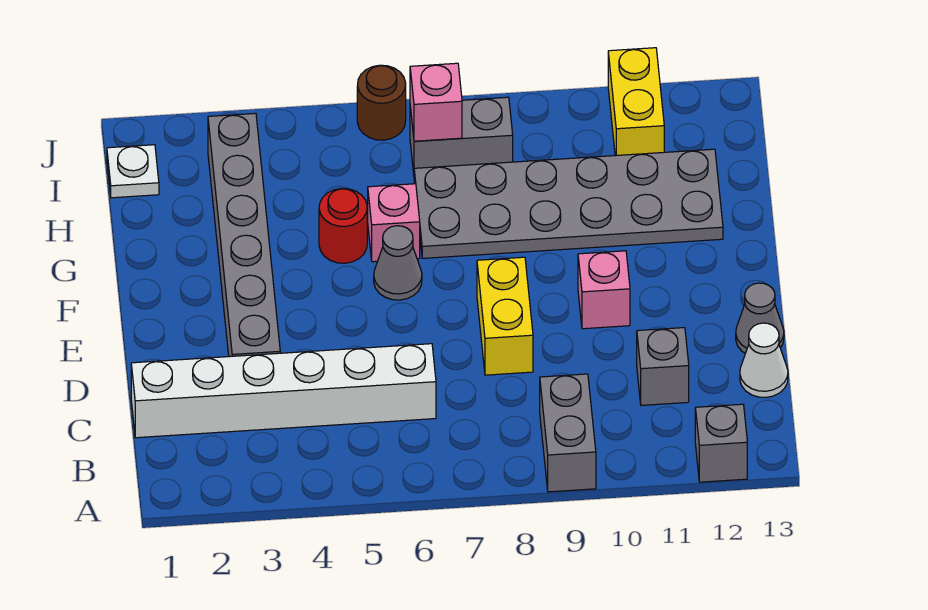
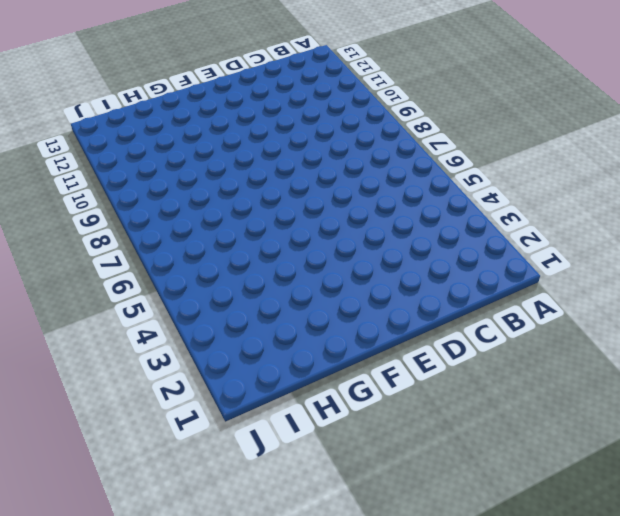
none -> grey brick A9:B9 level 1
none -> grey brick A12 level 1
none -> white brick C1:C6 level 1

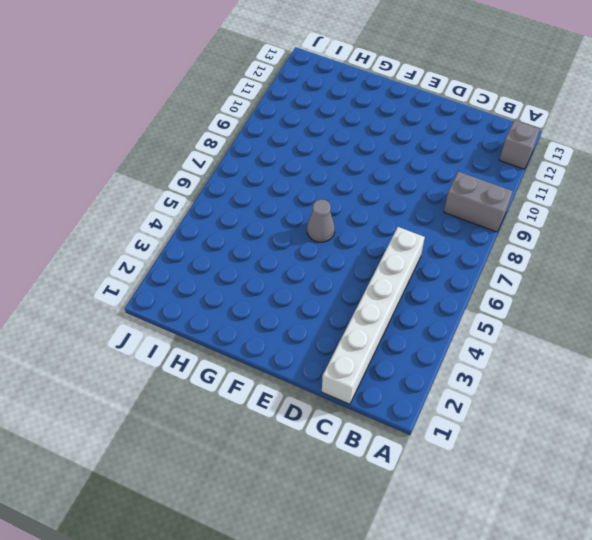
none -> grey brick C11 level 1
none -> white cone C13 level 1
none -> grey brick D3:I3 level 1

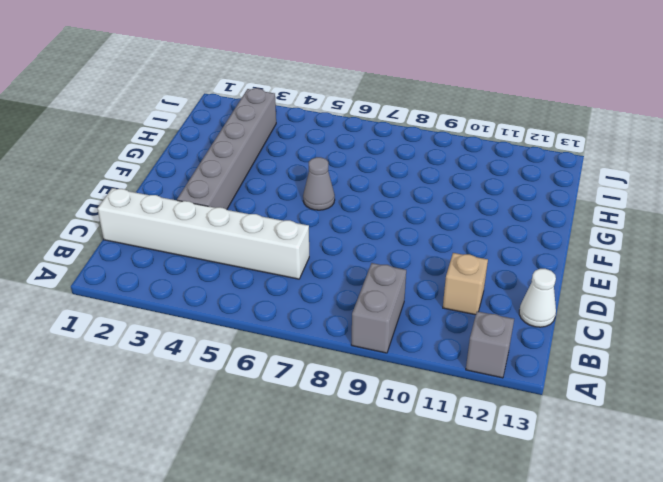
tan brick C11 level 1 -> grey brick C11 level 1
none -> yellow brick D8:E8 level 1
none -> grey cone D13 level 1
none -> pink brick E10 level 1

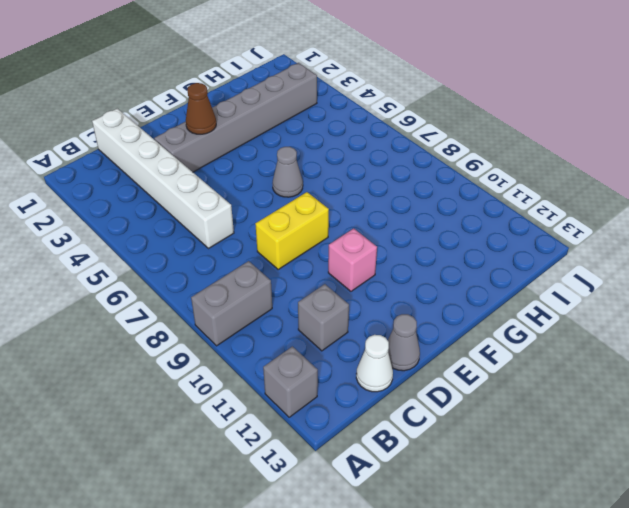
brown cone E3 level 2 -> none
none -> red round brick G5 level 1
none -> pink brick G6 level 1
none -> grey plate G7:H12 level 1

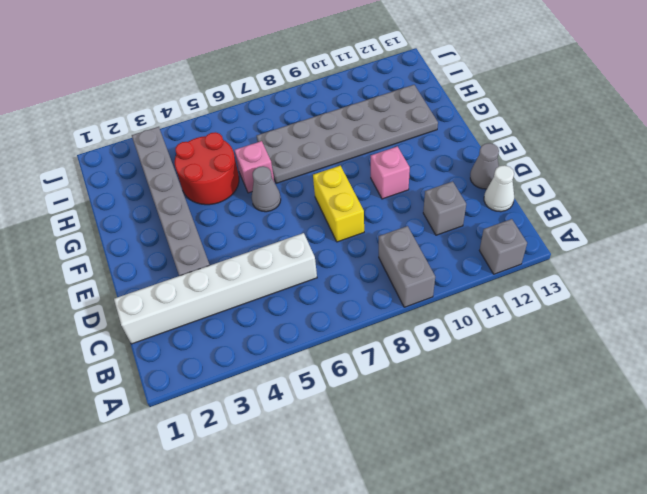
red round brick G4:H5 level 1 -> red round brick G5 level 1
none -> white plate I1 level 1
none -> grey brick I7:I8 level 1
none -> yellow brick I11:J11 level 1

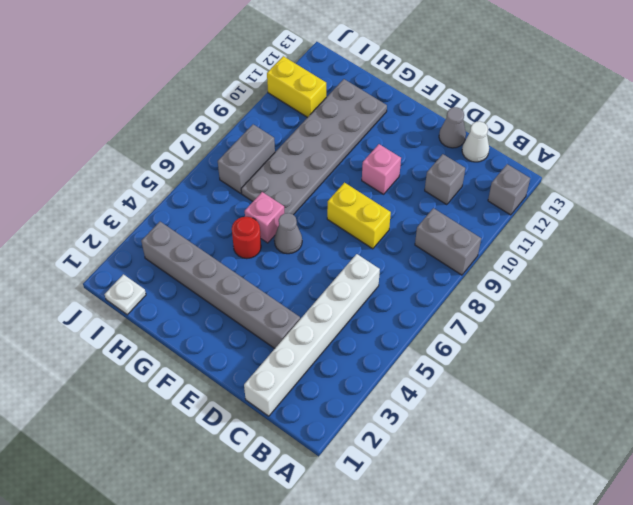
none -> brown round brick J6 level 1
none -> pink brick I7 level 2

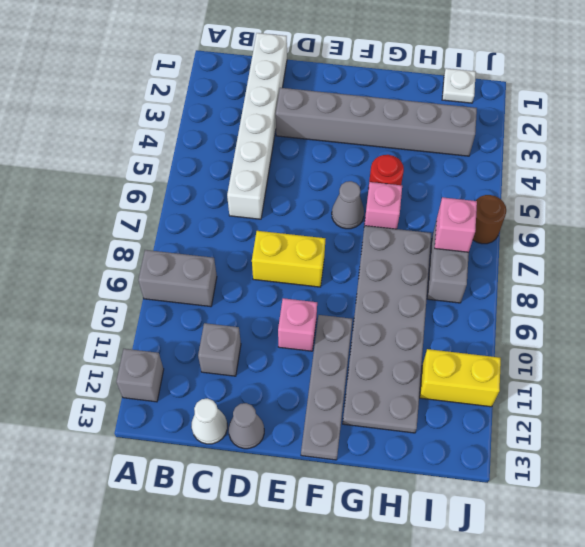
grey plate F10:F13 level 1 -> none

